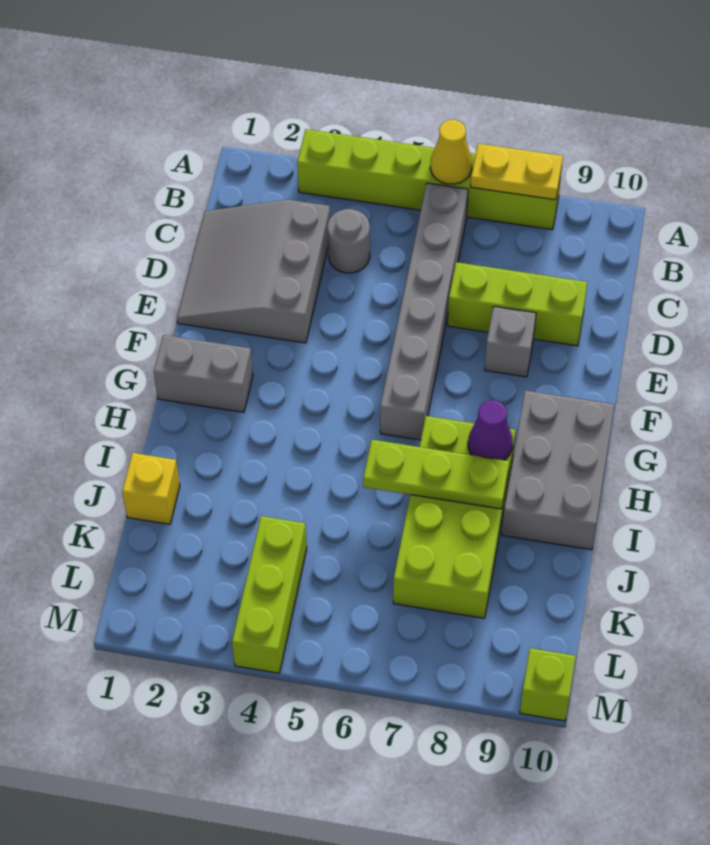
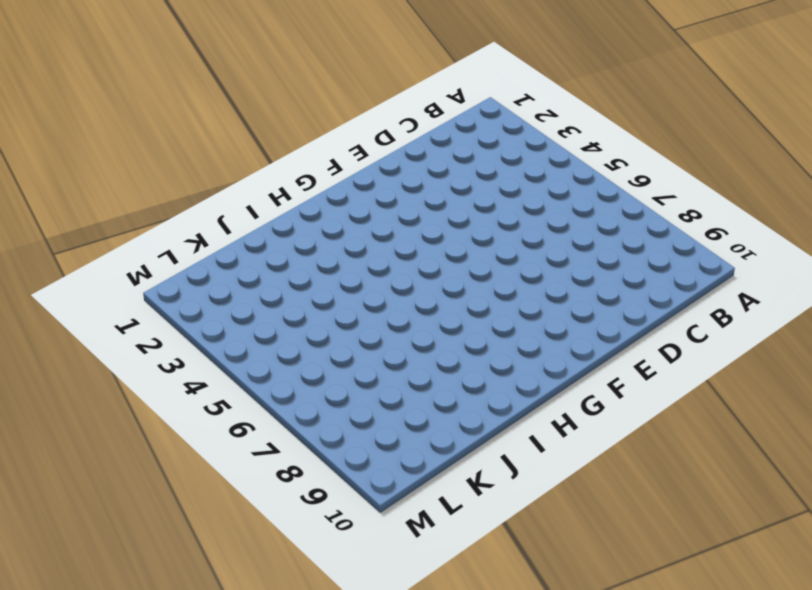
none -> lime brick A3:A8 level 1
none -> grey brick B6:G6 level 1
none -> grey slope C1:E3 level 1 top 3

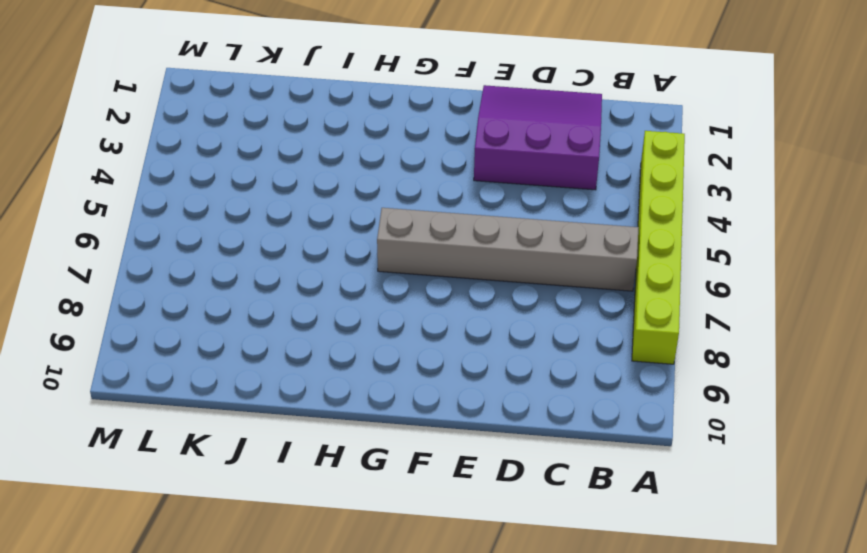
purple slope C1:E3 level 1 top 3 -> grey slope C1:E3 level 1 top 3
none -> grey round brick C4 level 1
none -> lime brick D7:D9 level 1
none -> grey brick E8 level 1

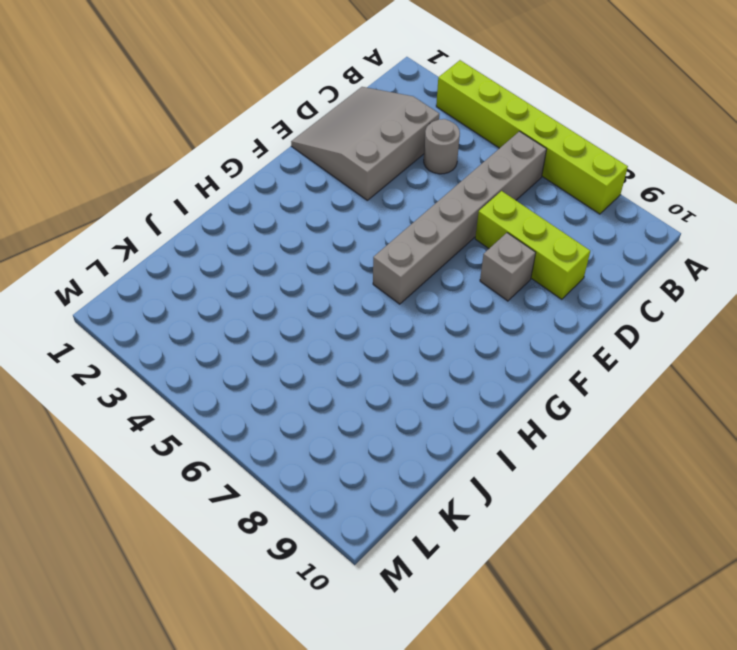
none -> grey brick G1:G2 level 1
none -> grey brick G9:I10 level 1
none -> lime brick H7:K8 level 1

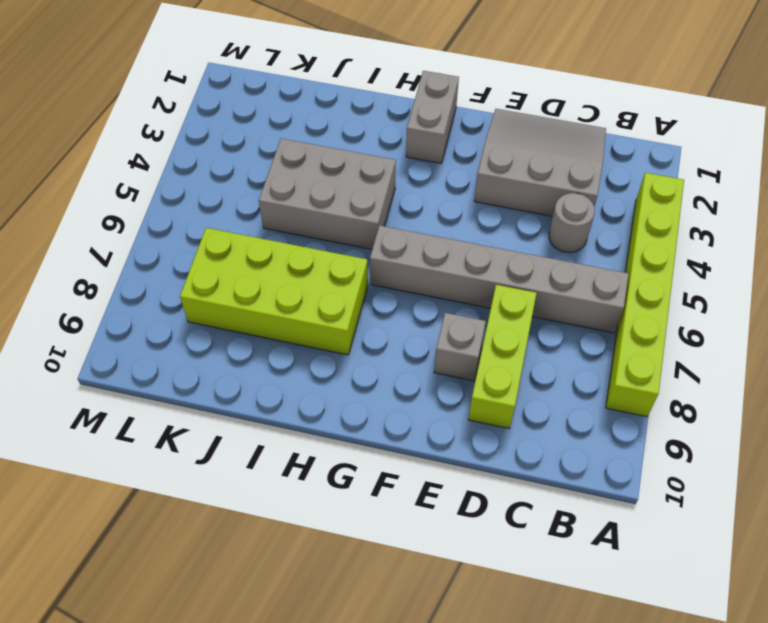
grey brick H4:J5 level 1 -> grey brick G9:I10 level 1
none -> yellow brick J1 level 1
none -> lime brick K4:M4 level 1
none -> lime brick M10 level 1

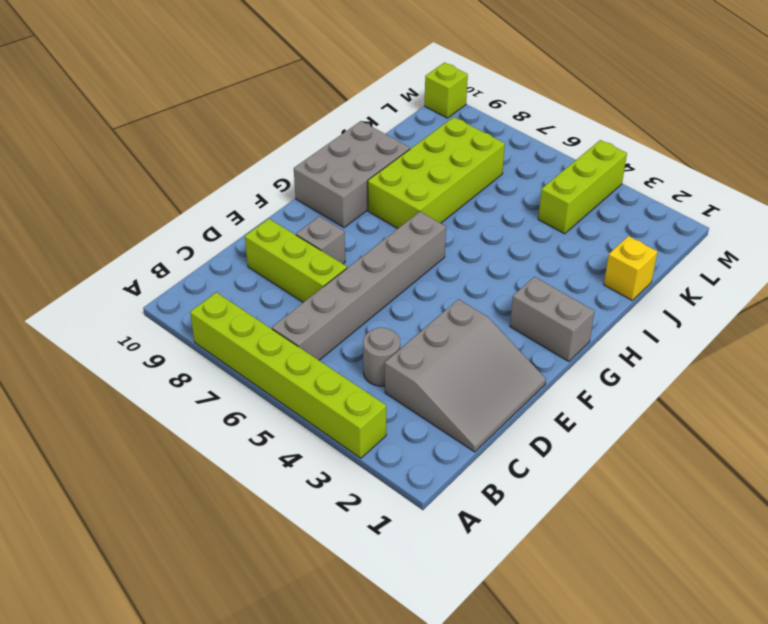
none -> yellow cone A6 level 2
none -> yellow plate A7:A8 level 2
none -> purple cone H8 level 2

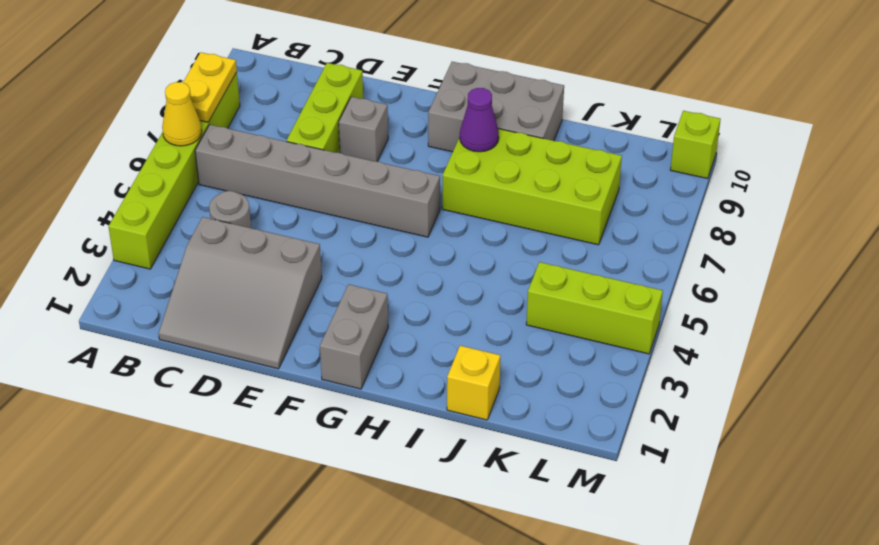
none -> lime plate I6:I8 level 2

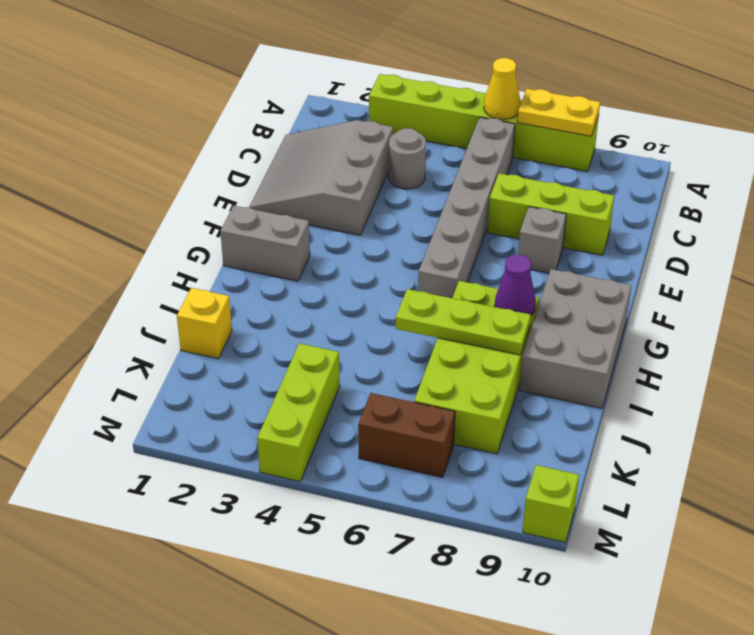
brown brick L6:L7 level 1 -> none

